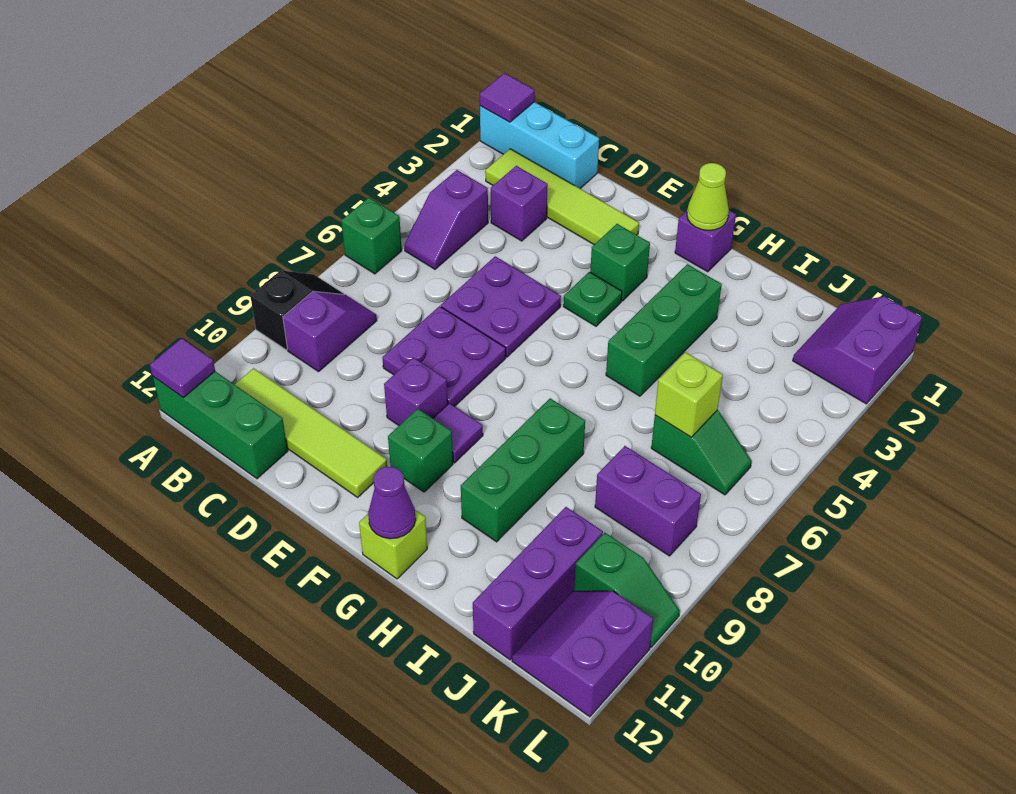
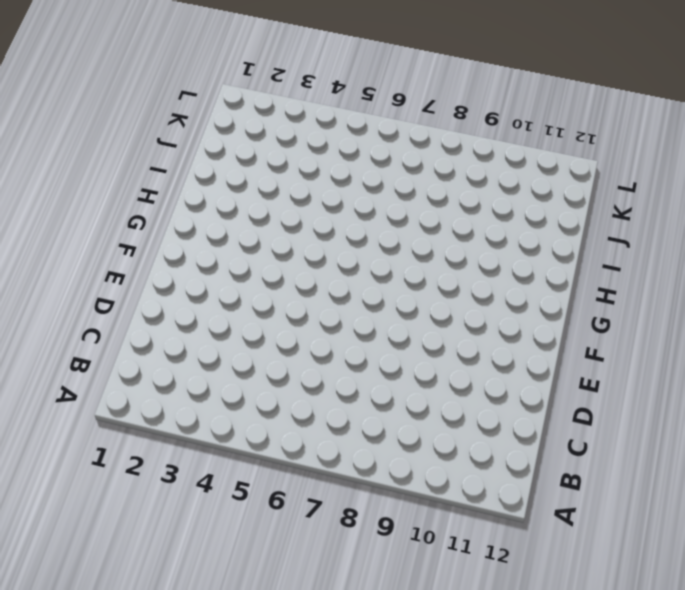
none -> cyan brick A1:C1 level 1
none -> green brick A6 level 1
none -> black slope A8:A9 level 1 top 9
none -> green brick A12:C12 level 1

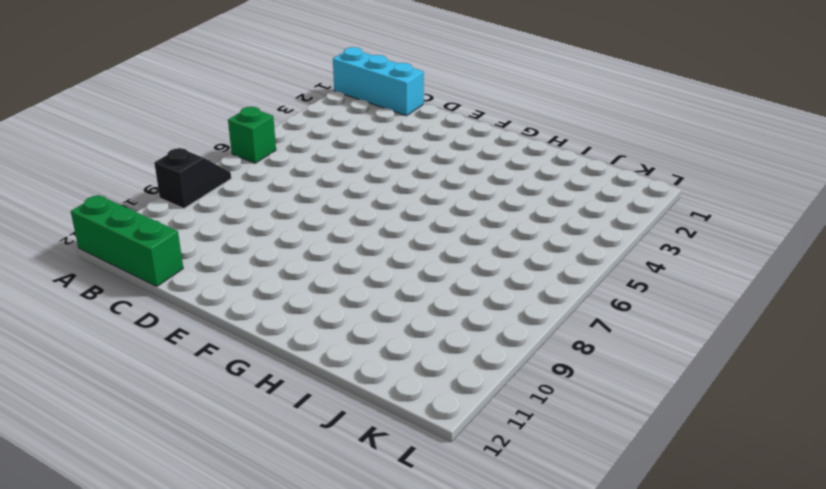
none -> lime tile B2:E2 level 1
none -> purple slope B4:B5 level 1 top 4
none -> purple slope B8:B9 level 1 top 9
none -> lime tile B11:E11 level 1

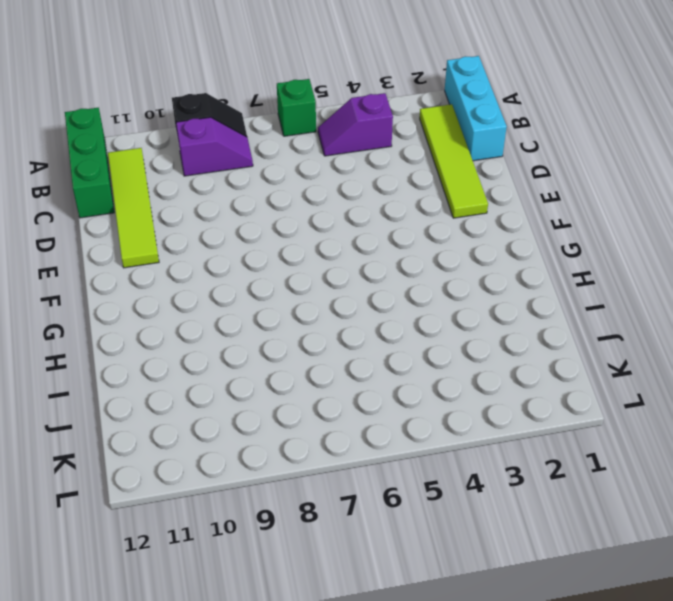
none -> purple brick C3 level 1
none -> purple plate D5:E6 level 1
none -> purple plate D7:E8 level 1
none -> purple brick E9 level 1

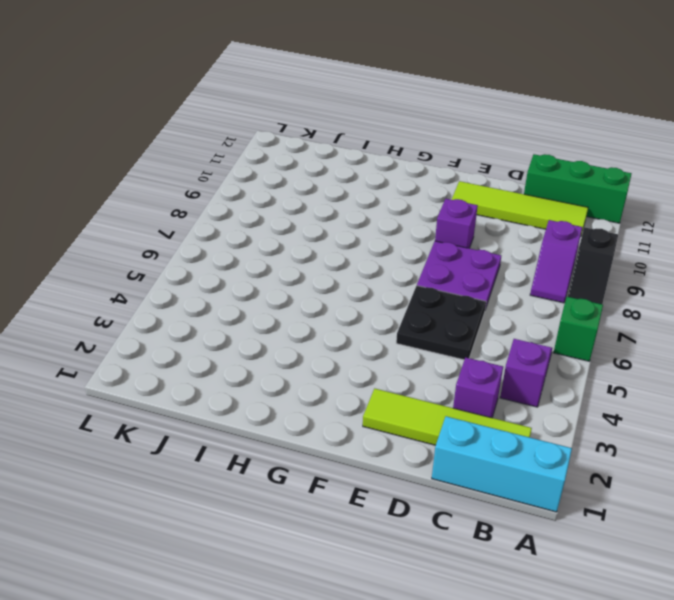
black plate D5:E6 level 1 -> purple plate D5:E6 level 1
none -> green brick F3 level 1
none -> green plate F4 level 1
none -> purple tile F9 level 1
none -> green brick F10 level 1

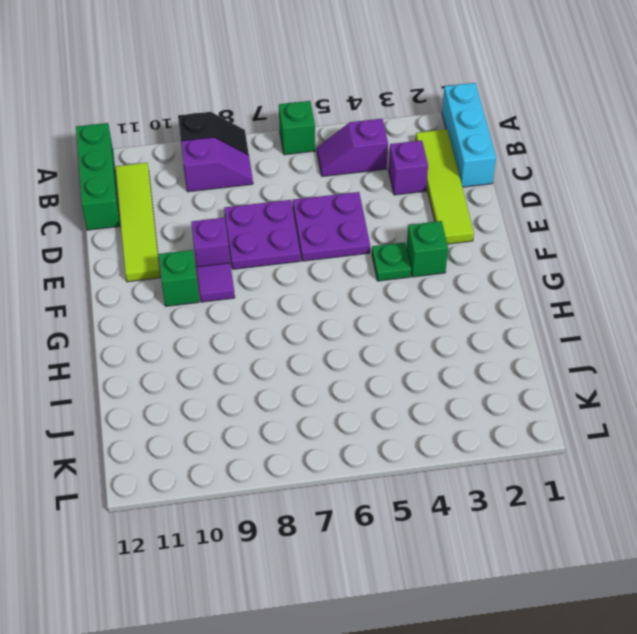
none -> purple brick G1 level 1
none -> lime brick G12 level 1
none -> green brick H3:H5 level 1
none -> green brick H8:H10 level 1

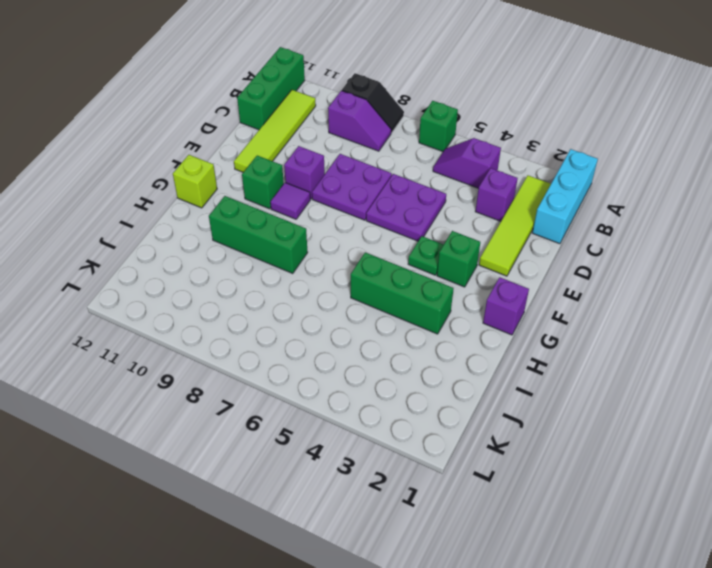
none -> green slope J6:K6 level 1 top J
none -> purple brick J8:K8 level 1
none -> purple brick J10:J12 level 1
none -> purple slope K1:L2 level 1 top L

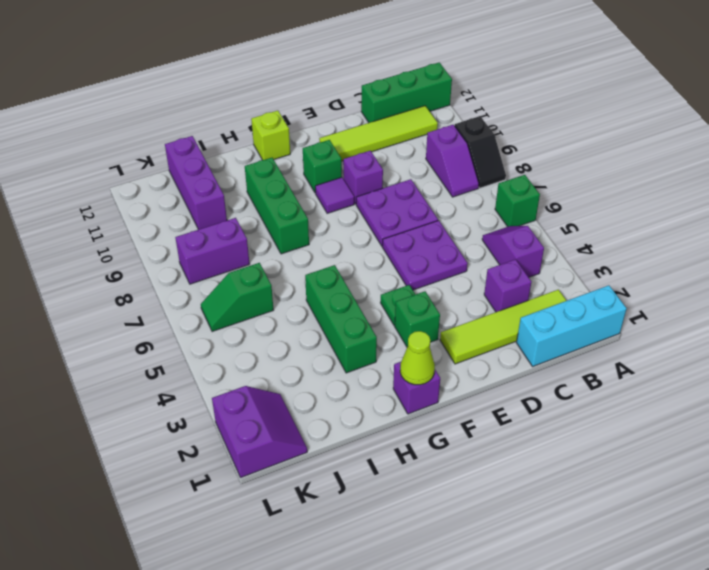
none -> green slope K10:L10 level 1 top K
none -> purple slope K11:L12 level 1 top L
none -> purple tile A1 level 2
none -> purple tile A12 level 2

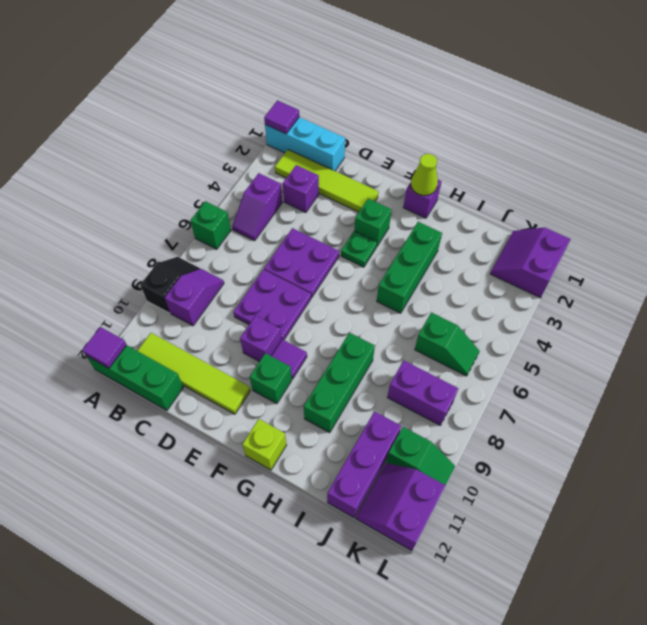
none -> purple cone G12 level 2
none -> lime brick J6 level 2

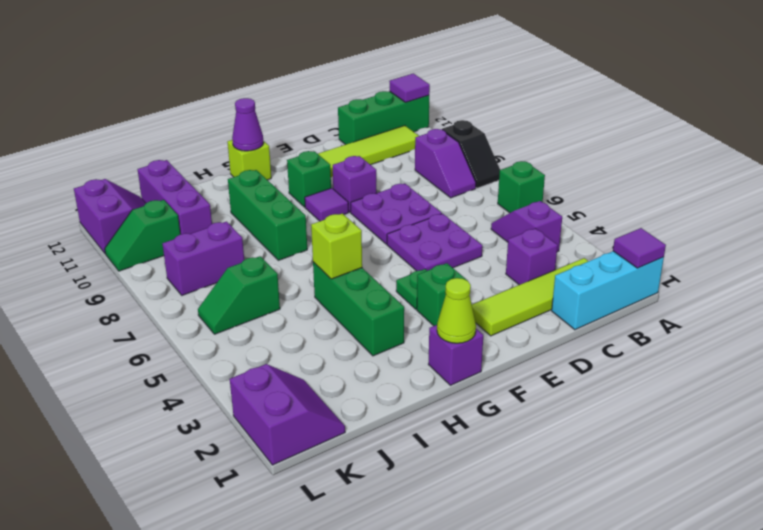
lime brick H5 level 2 -> lime brick J6 level 2

